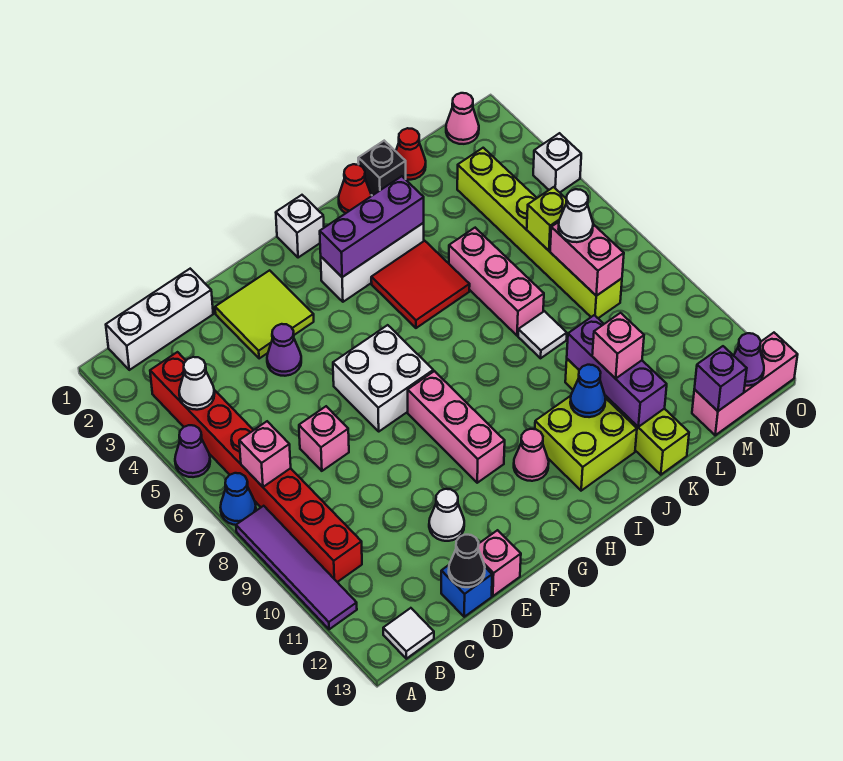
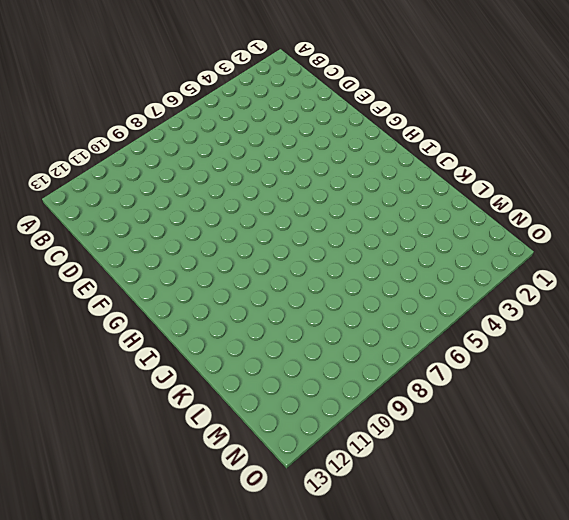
none -> purple cone A5 level 1
none -> blue cone A7 level 1
none -> purple tile A8:A11 level 1
none -> white brick B1:D1 level 1

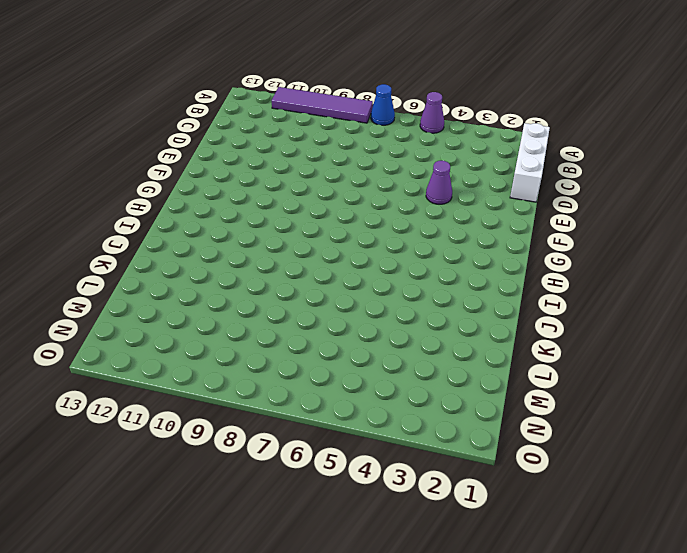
none -> red brick B3:B10 level 1
none -> white tile B13 level 1
none -> pink brick D7 level 1
none -> blue brick D13 level 1

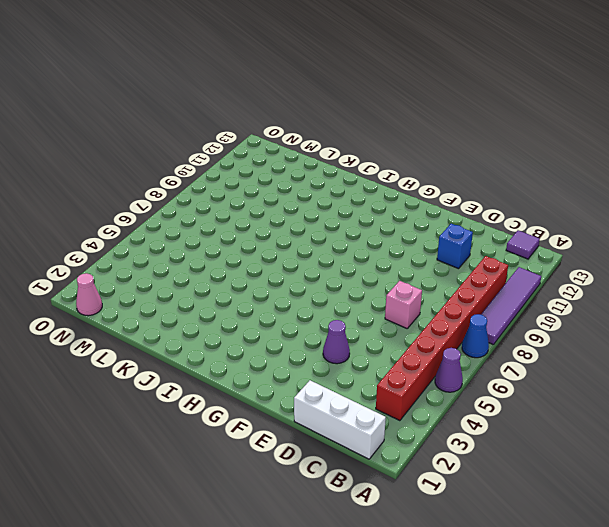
purple tile B13 level 1 -> white tile B13 level 1
blue brick D11 level 1 -> blue brick D13 level 1
none -> lime tile E2:F3 level 1
none -> white cone E11 level 1
none -> pink brick E13 level 1
none -> white brick F6:G7 level 1

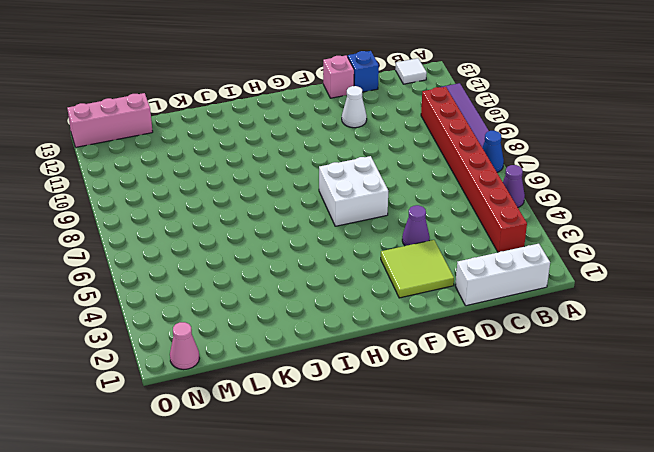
none -> pink brick D7 level 1
none -> pink brick G8:G10 level 1
none -> white brick H1 level 1
none -> white brick H3:J3 level 1

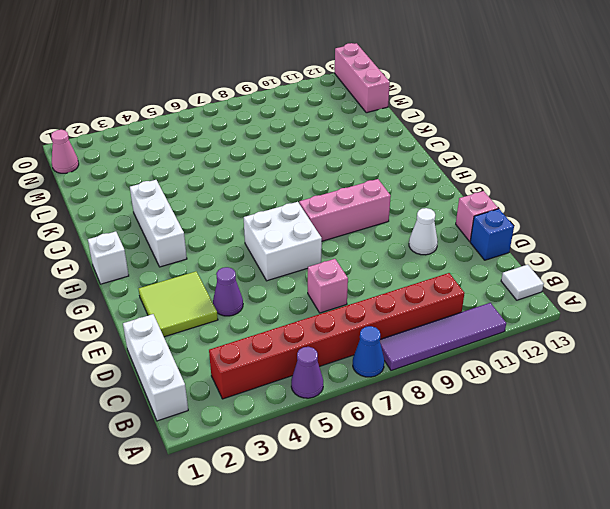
none -> pink cone H11 level 1
none -> red tile I4:J5 level 1
none -> lime brick I11:J12 level 1
none -> red cone J1 level 1

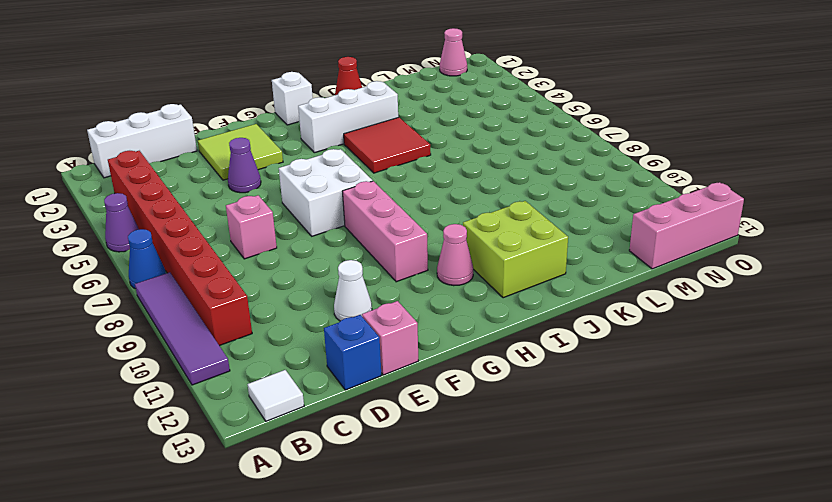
none -> black brick K1 level 1
none -> pink brick K5:K7 level 1
none -> white tile K8 level 1
none -> lime brick K10:K13 level 1

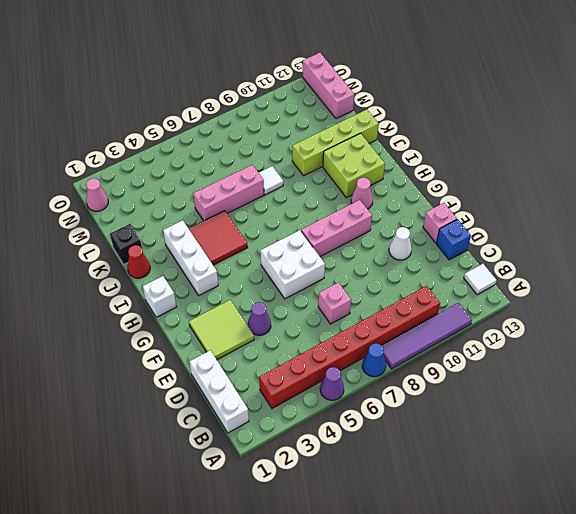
none -> red cone L1 level 1
none -> lime brick M3:M8 level 1
none -> white brick O4 level 1
none -> white cone B4 level 2

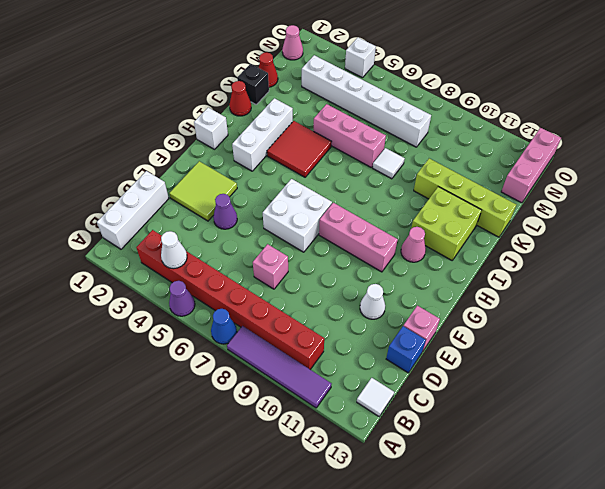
white brick M3:M8 level 1 -> lime brick M3:M8 level 1
none -> pink brick B7 level 2
none -> black cone D13 level 2
none -> purple brick H3:J3 level 2
none -> blue cone J11 level 2

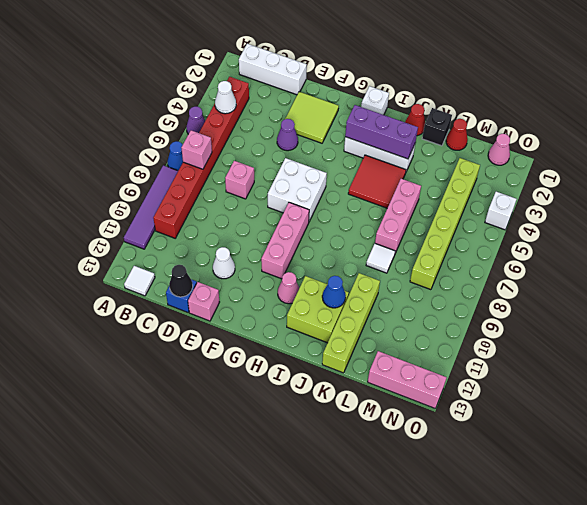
none -> purple brick K10:K12 level 2
none -> lime brick M6 level 2
none -> pink brick M7:M8 level 2
none -> purple brick M13 level 2

